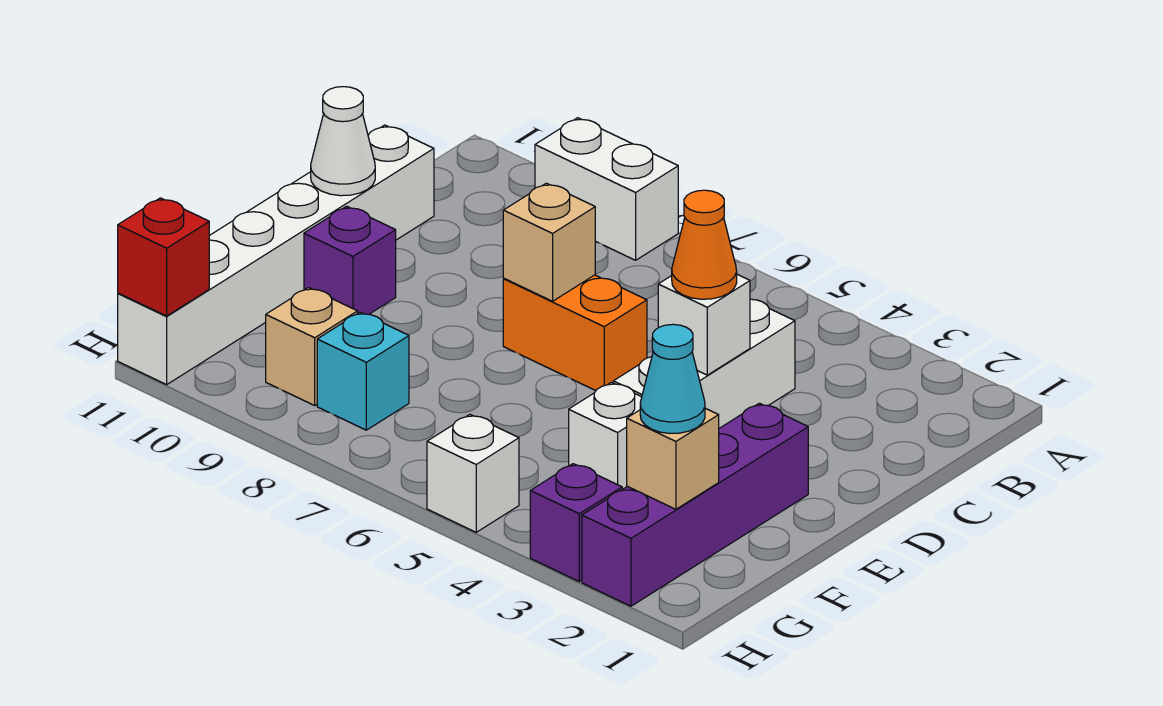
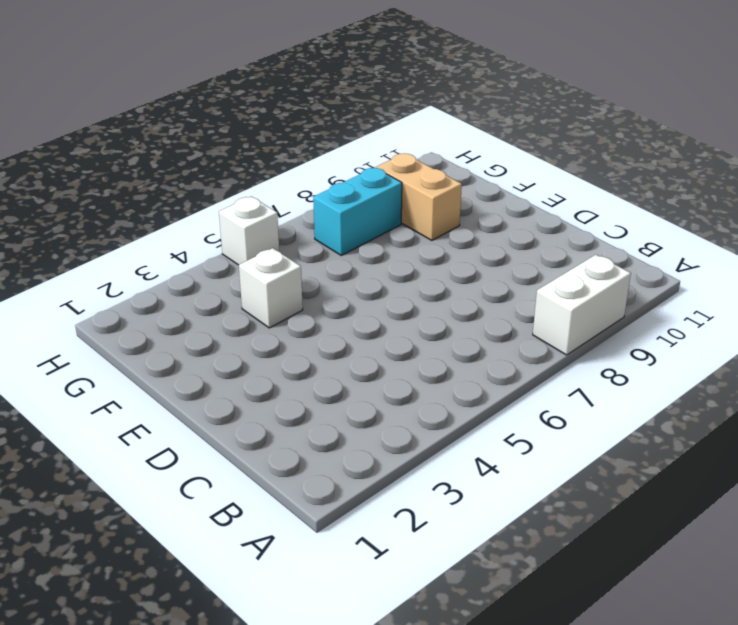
tan brick F9:G9 level 1 -> tan brick G9 level 1
cyan brick G7:G8 level 1 -> cyan brick G8 level 1
none -> white brick C4:E4 level 1
none -> white brick C11:H11 level 1
none -> orange brick D6:D7 level 1

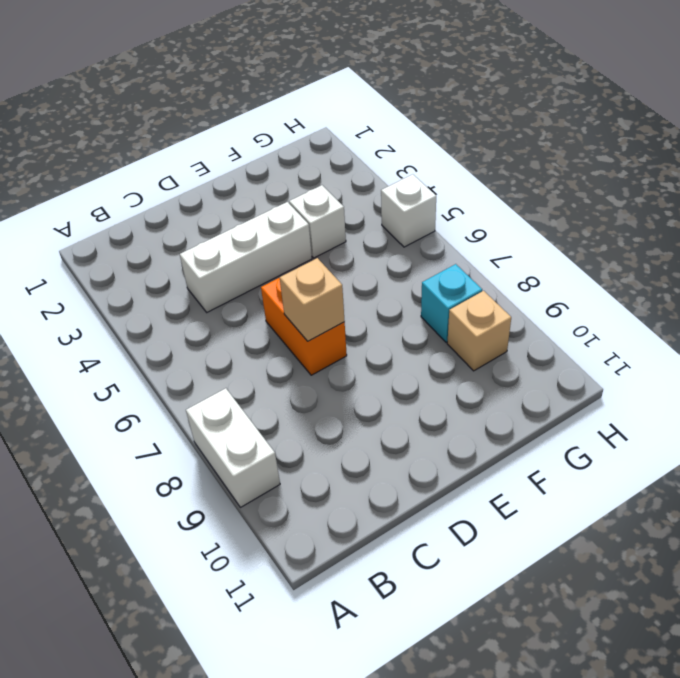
none -> white brick C11:H11 level 1
none -> purple brick E2:H2 level 1
none -> purple brick E10 level 1

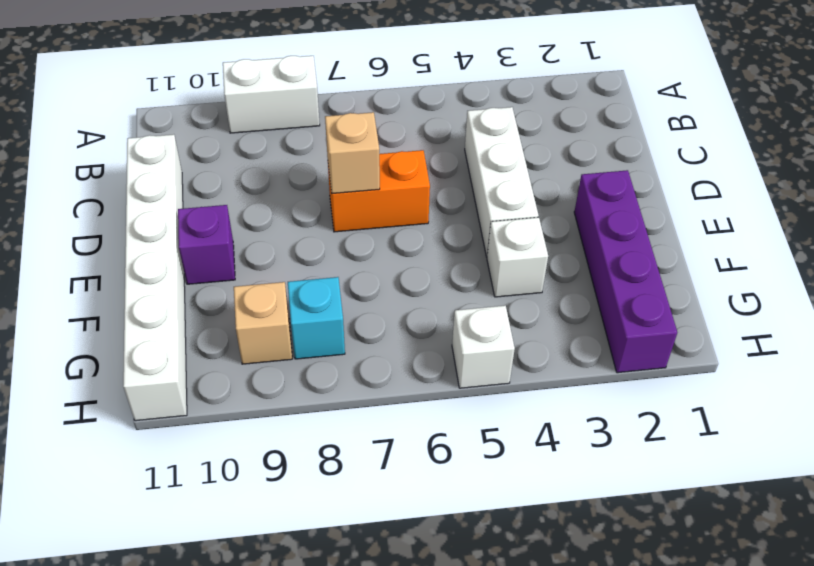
none -> purple brick H3 level 1
none -> white brick D4 level 2
none -> white cone D11 level 2

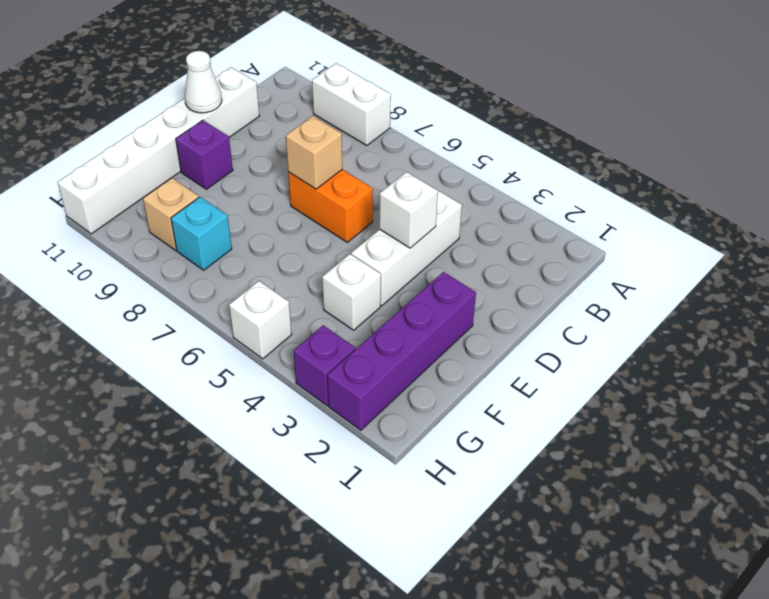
none -> tan brick G2 level 2
none -> red brick H11 level 2
none -> orange cone D4 level 3

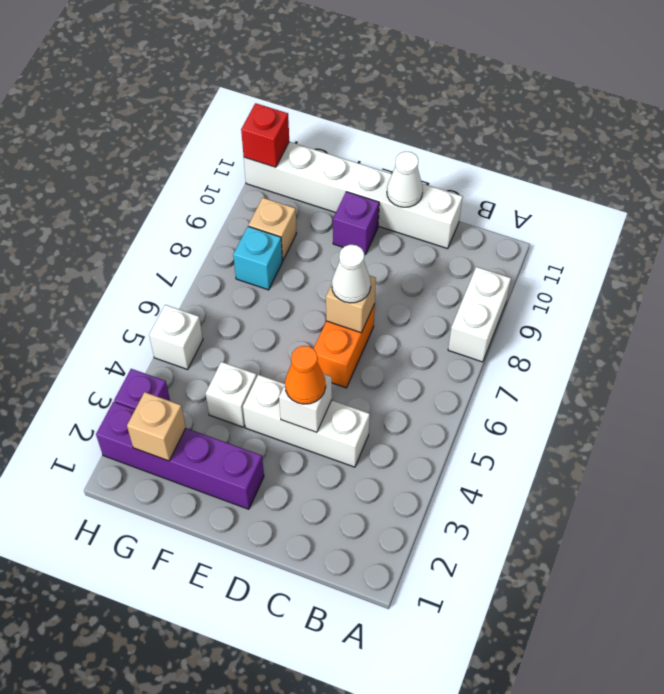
white cone D7 level 3 -> none
none -> cyan cone G2 level 3

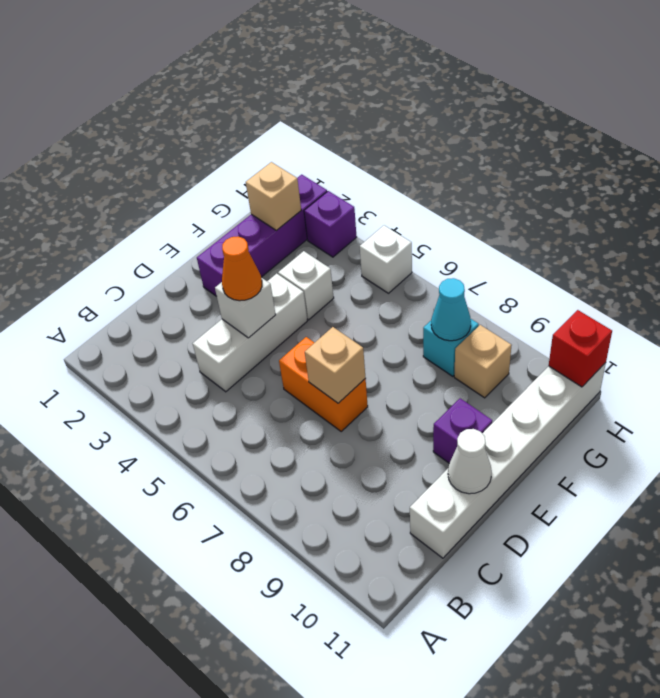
cyan cone G8 level 2 -> cyan cone G2 level 3
none -> white brick A8:A9 level 1

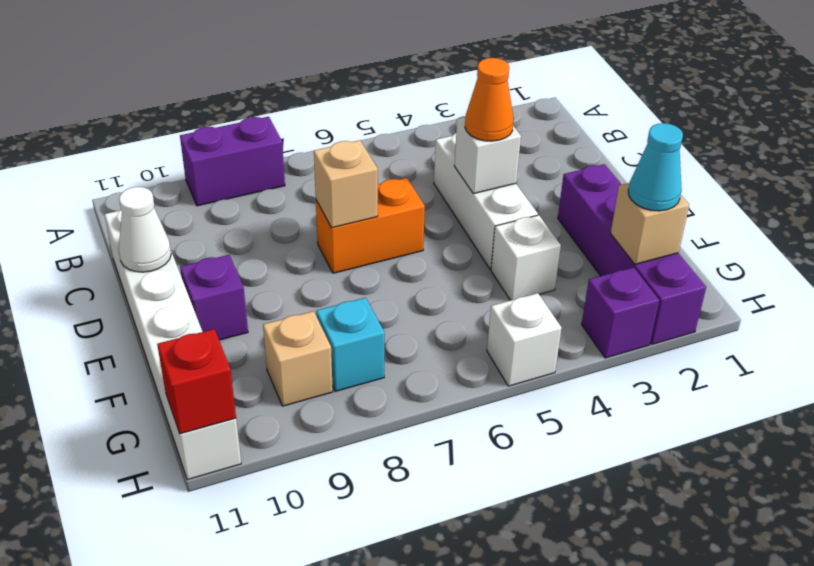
purple brick A8:A9 level 1 -> white brick A8:A9 level 1

